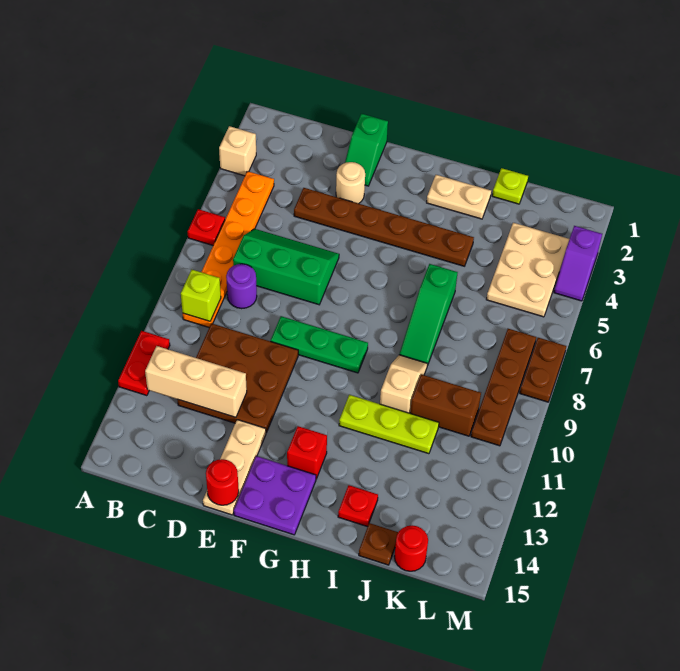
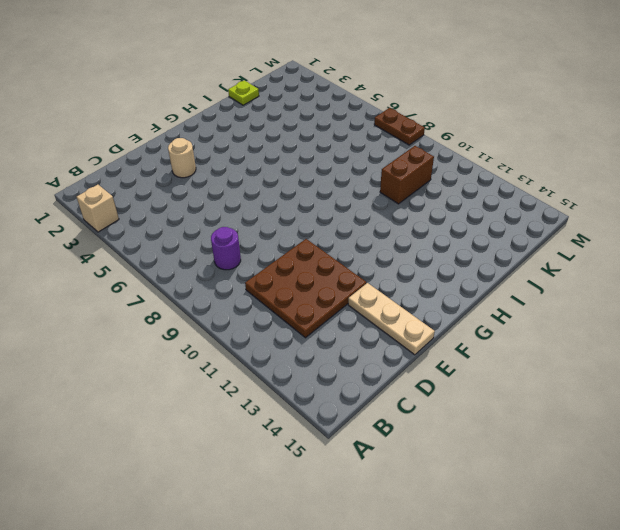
none -> red plate A6 level 1
none -> red plate A11:A12 level 1
none -> orange plate B4:B9 level 1
none -> green slope C6:E7 level 1 top 7

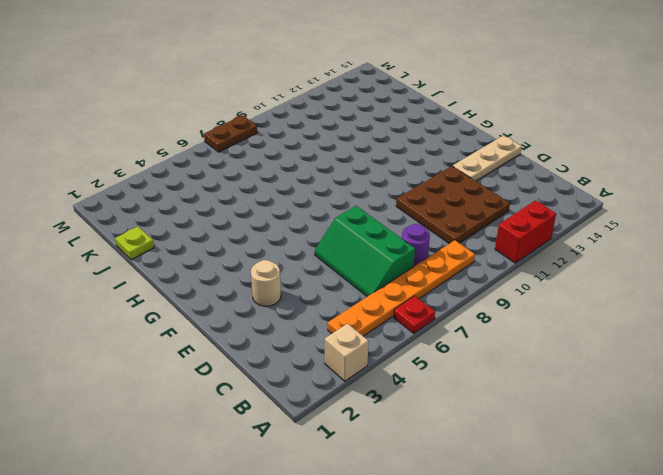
red brick A11:A12 level 1 -> red plate A11:A12 level 1
none -> brown plate D4:I4 level 1
none -> green slope E1:E2 level 1 top 1
none -> green plate E9:G9 level 1
none -> purple plate F14:G15 level 1

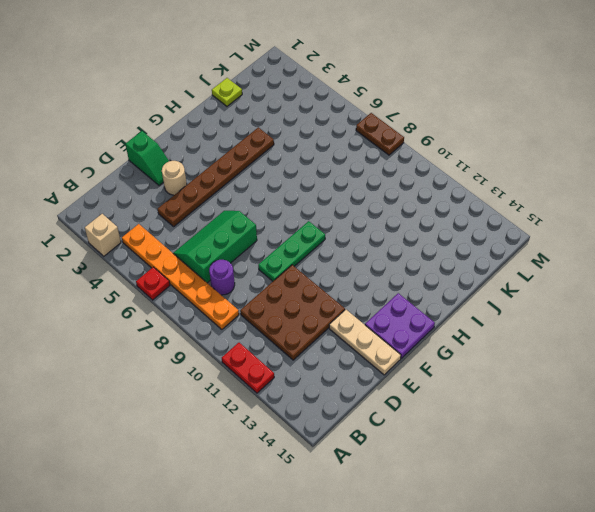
none -> red brick G13 level 1
none -> tan plate H2:I2 level 1
none -> lime plate H11:J11 level 1
none -> green slope I6:I8 level 1 top 6

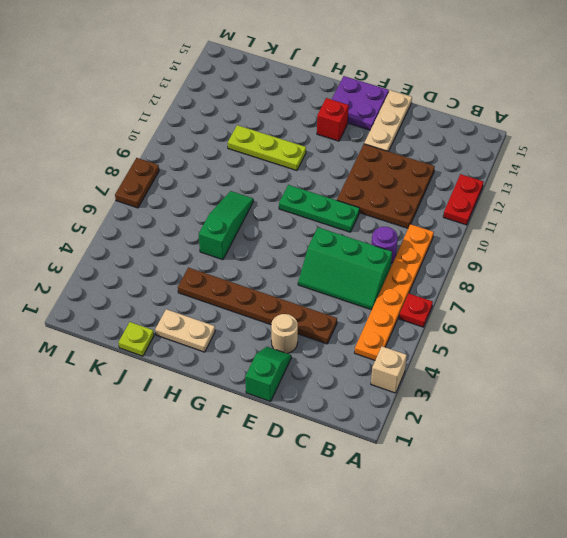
none -> tan slope I9:I10 level 1 top 10
none -> red plate I14 level 1
none -> brown brick J10:K10 level 1
none -> brown plate J15 level 1

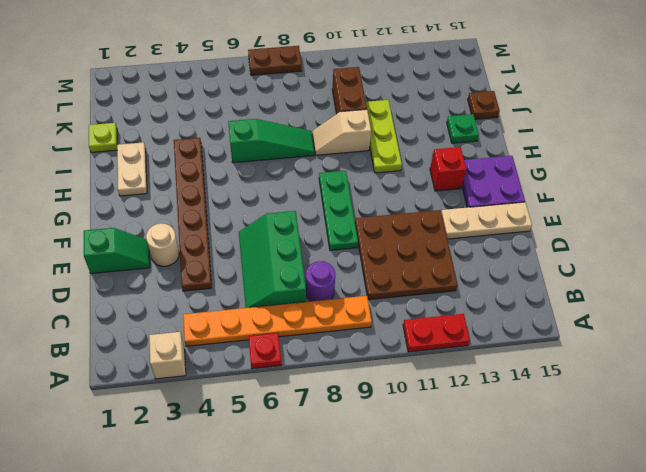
green plate I14 level 1 -> red plate I14 level 1
none -> tan plate K3:L5 level 1
none -> red round brick K15 level 1
none -> brown plate L7:L10 level 1
none -> purple slope M3:M4 level 1 top 3

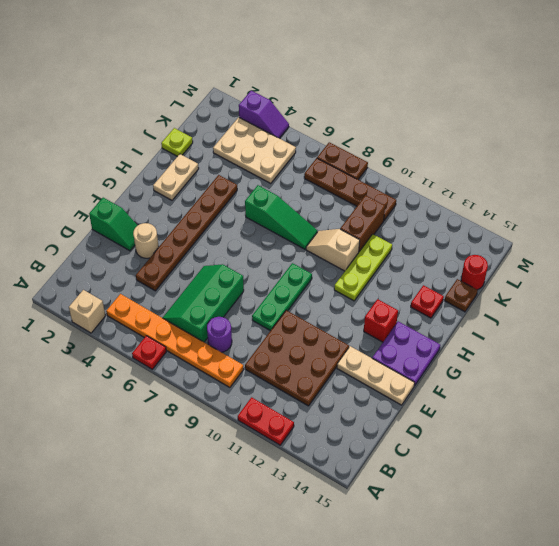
none -> lime brick B9 level 2
none -> tan brick B12:D12 level 2
none -> red round brick E15 level 2

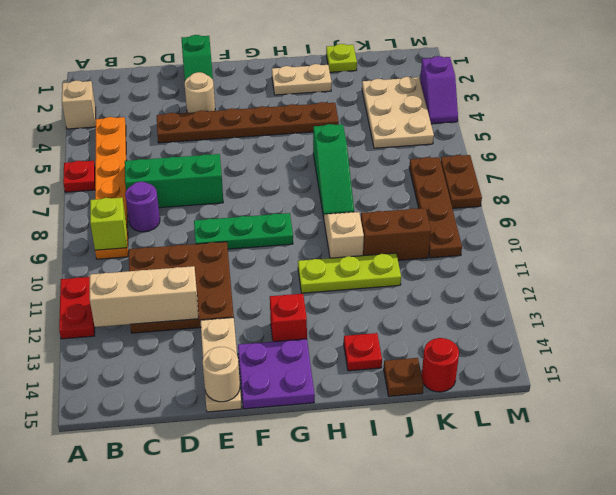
tan round brick E15 level 2 -> red round brick E15 level 2

